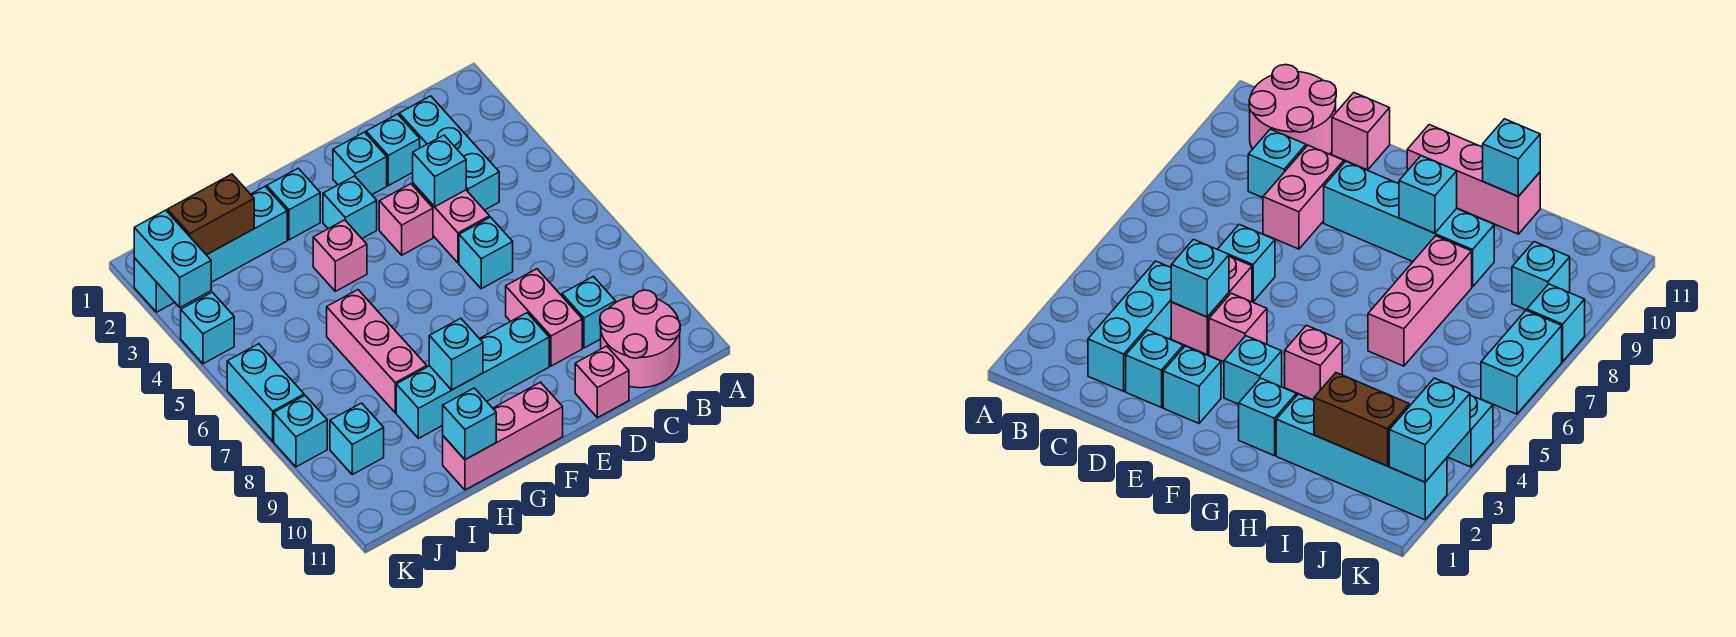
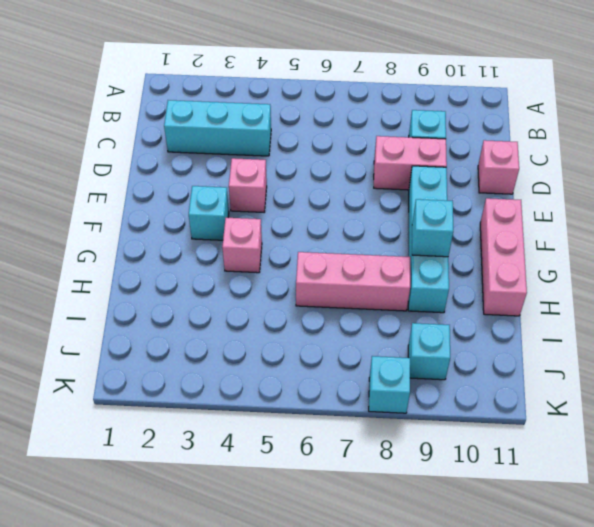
none -> pink round brick B10:C11 level 1
none -> cyan brick D2 level 1
none -> pink brick D4:D5 level 1

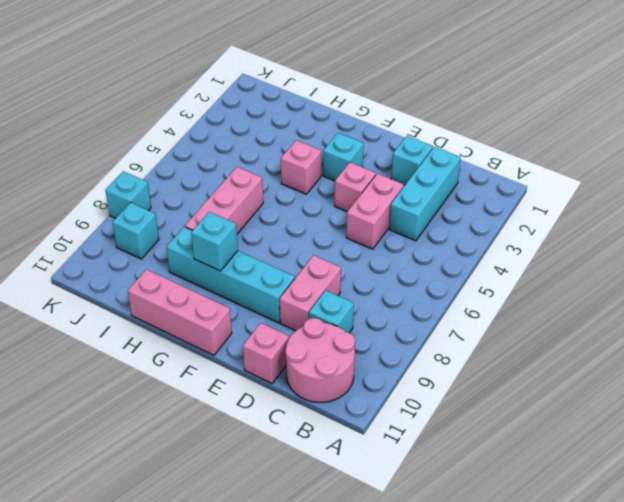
none -> cyan brick D6 level 1
none -> cyan brick E2 level 1
none -> cyan brick G2 level 1

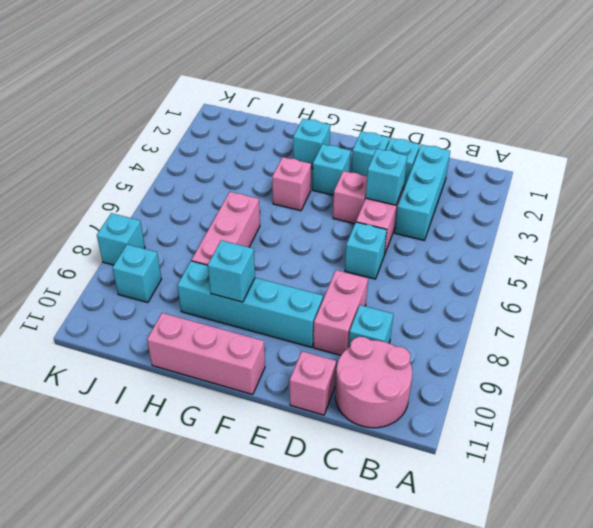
none -> cyan brick H2:K2 level 1
none -> cyan brick K4 level 1
none -> cyan brick K6:K7 level 1

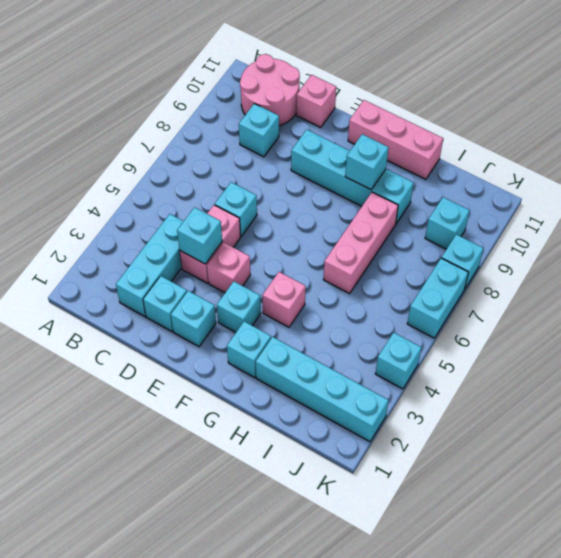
none -> pink brick D8:D9 level 1
none -> cyan brick H11 level 2
none -> brown brick I2:J2 level 2

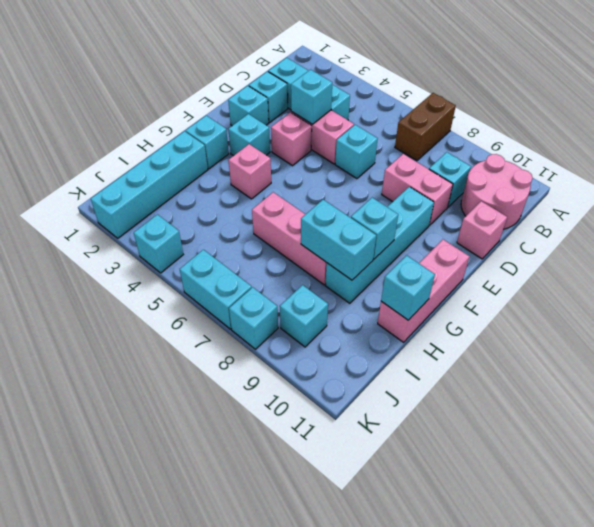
brown brick A7:B7 level 1 -> brown brick I2:J2 level 2
cyan brick H8:H9 level 2 -> cyan brick K2:K3 level 2

